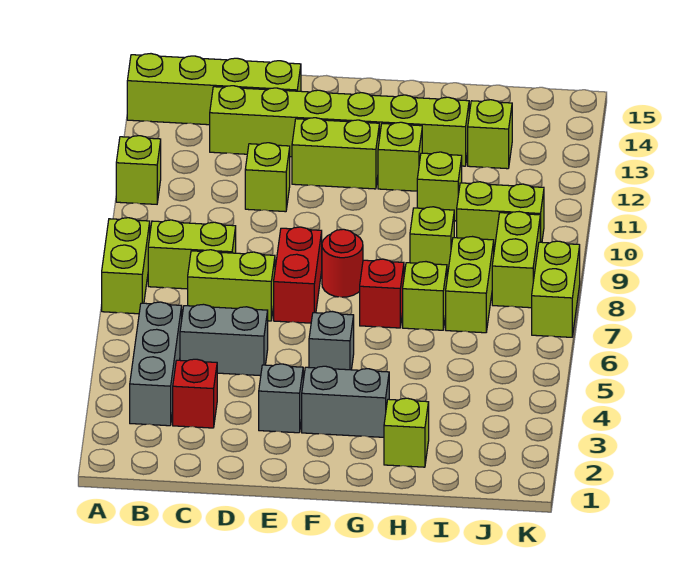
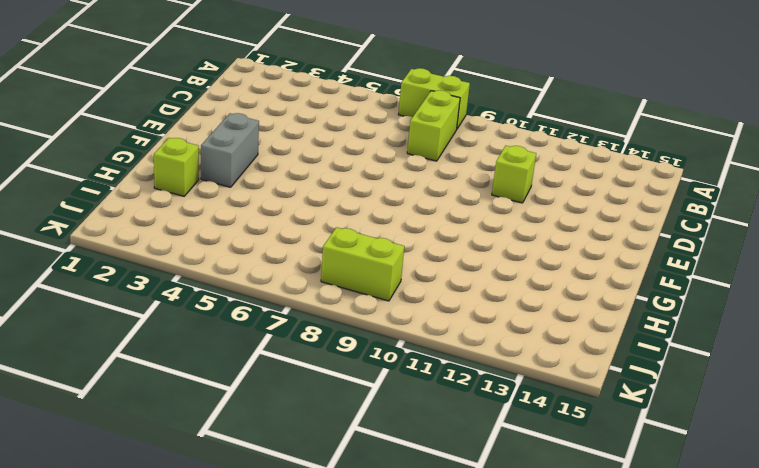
none -> lime brick A11 level 1
none -> lime brick A14:D14 level 1
none -> grey brick B3:B5 level 1

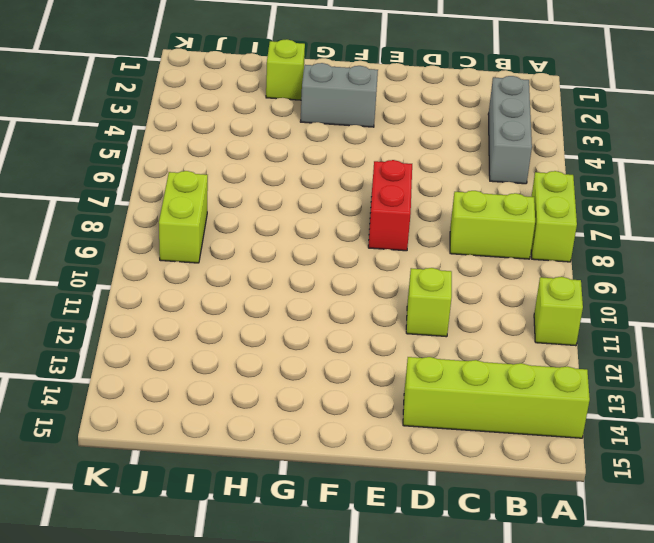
none -> red brick C3 level 1
none -> grey brick C5:D5 level 1
none -> lime brick C7:D7 level 1

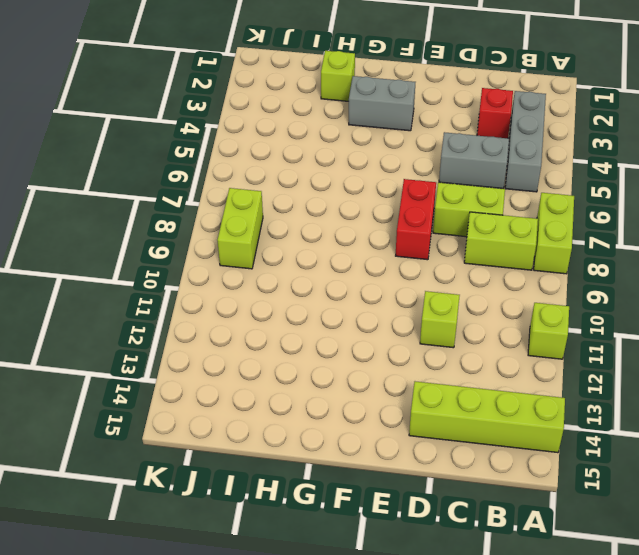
none -> lime brick C13:H13 level 1
none -> grey brick E3 level 1
none -> lime brick E12:F12 level 1

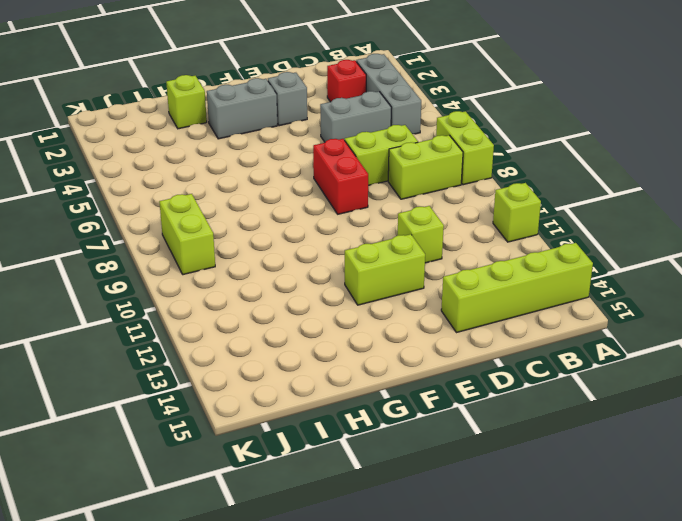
none -> lime brick C13:H13 level 1
none -> grey brick F5 level 1
none -> red round brick F8 level 1

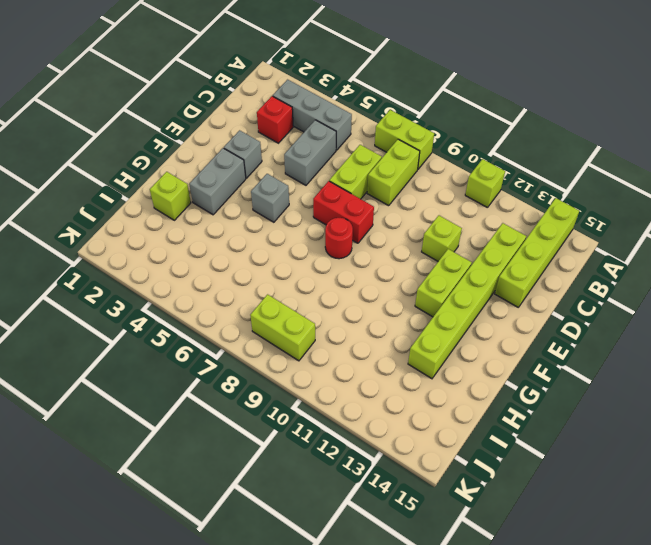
none -> red brick G7 level 1
none -> lime brick G12 level 1
none -> lime brick H7 level 1

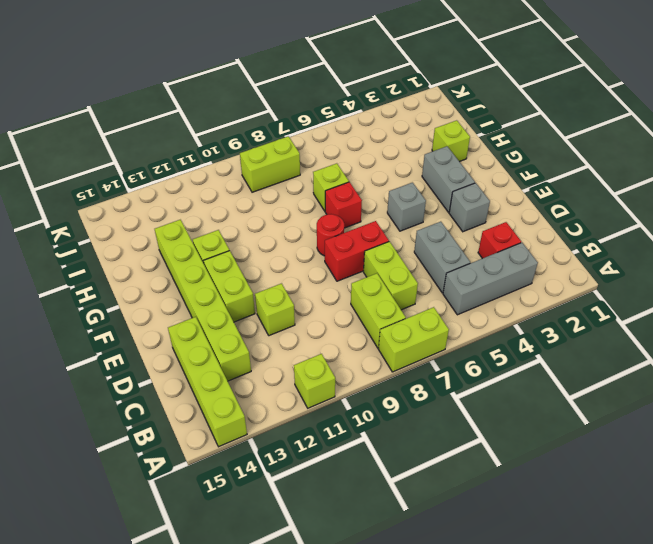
none -> lime brick H9 level 1
none -> lime brick H11 level 1
none -> lime brick I7:I8 level 1

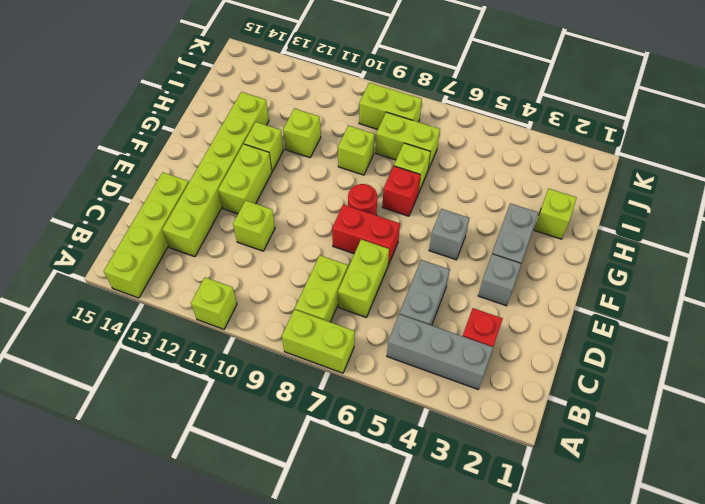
none -> lime brick I10:J10 level 1
none -> lime brick I13 level 1
none -> lime brick K7:K8 level 1

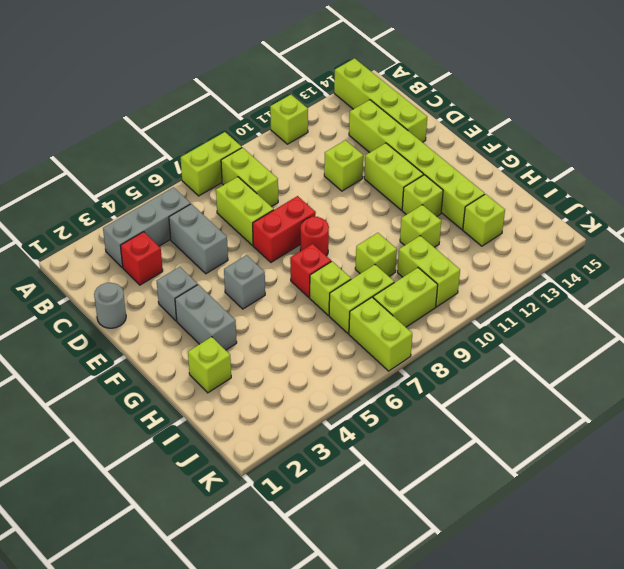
grey round brick D1 level 1 -> none
lime brick J7:K7 level 1 -> lime brick K7:K8 level 1

